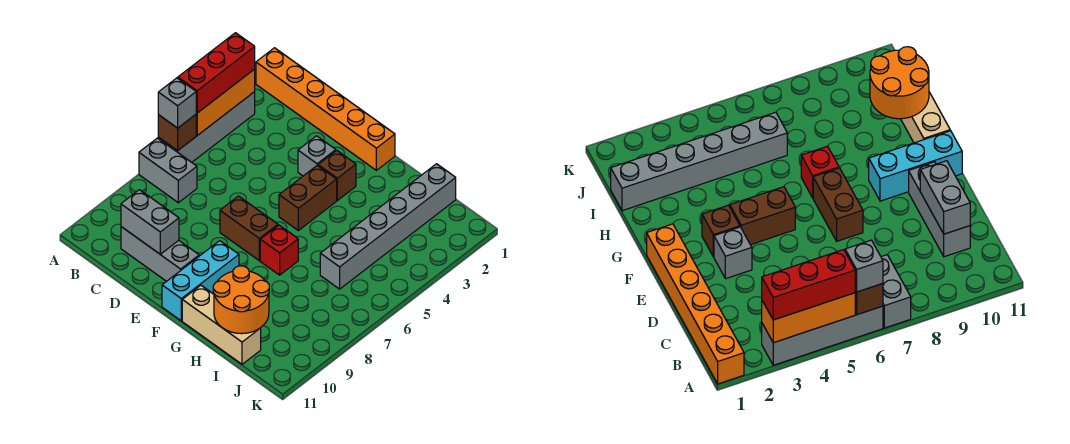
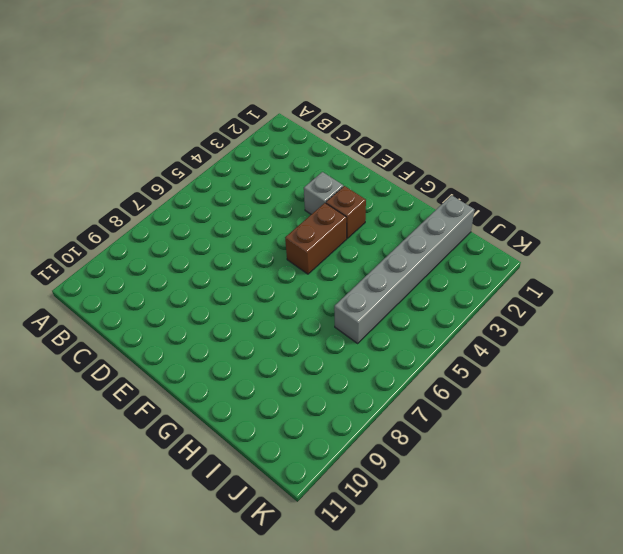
none -> orange brick A1:F1 level 1
none -> grey brick A3:A6 level 1
none -> grey brick A7:B7 level 1

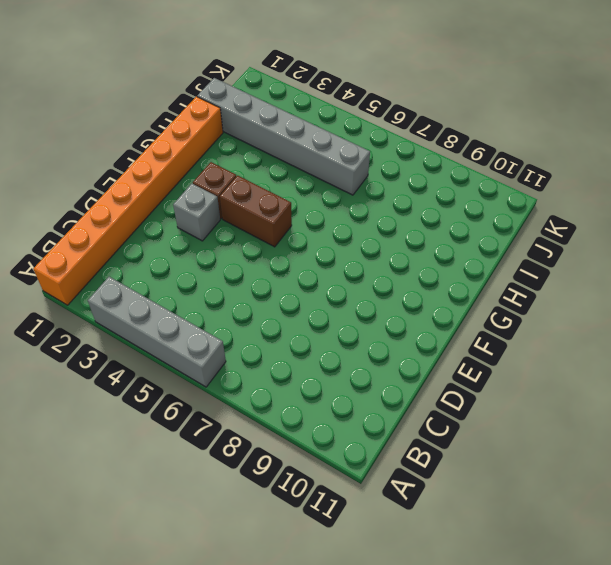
orange brick A1:H1 level 1 -> orange brick A1:F1 level 1
none -> grey brick A7:B7 level 1
none -> grey brick C10:E10 level 1
none -> brown brick E7:F7 level 1

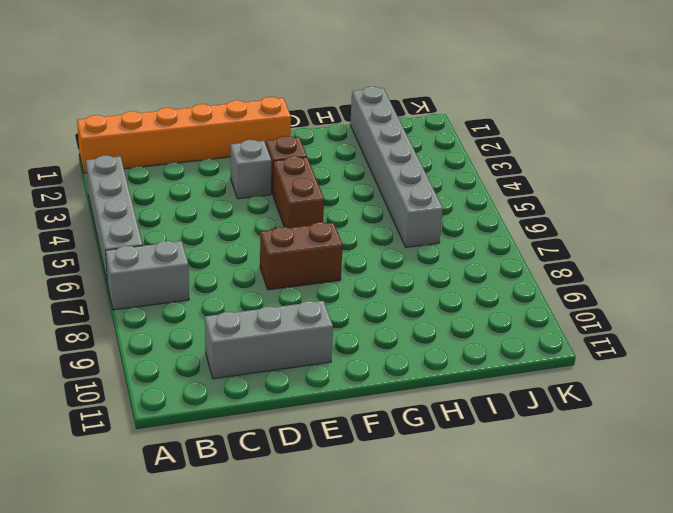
none -> cyan brick F9:F11 level 1
none -> red brick G7 level 1
none -> tan brick G11:I11 level 1

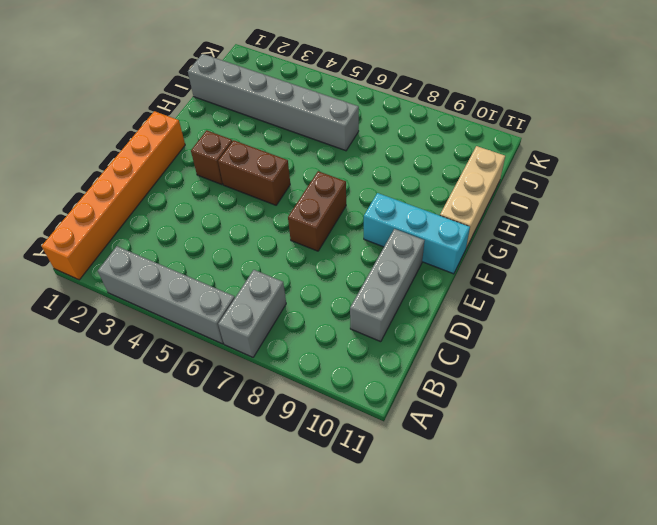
none -> grey brick E3 level 1
none -> red brick G7 level 1
none -> orange brick A3:A5 level 2

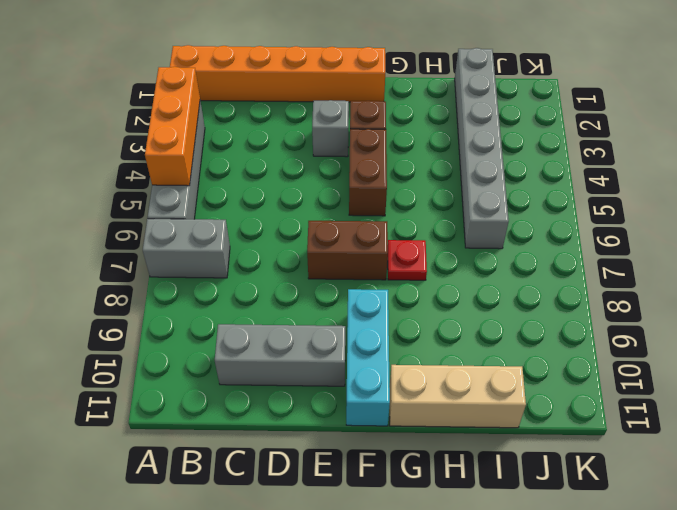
red plate G7 level 1 -> red brick G7 level 1
none -> brown brick A6 level 2
none -> grey brick C10:D10 level 2
none -> orange round brick H10:I11 level 2

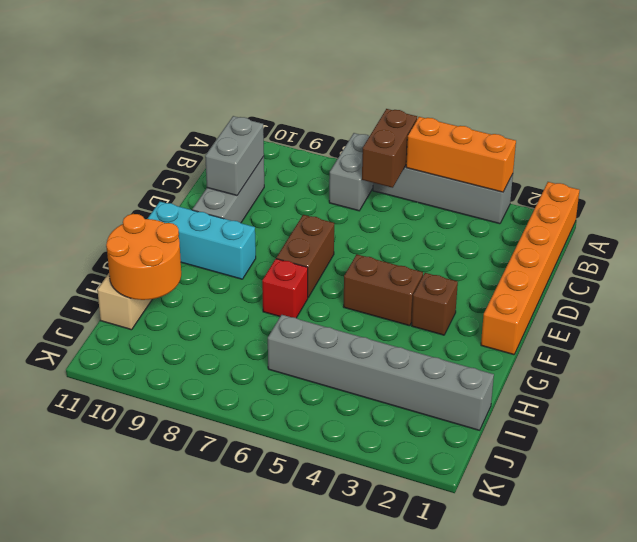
brown brick A6:B6 level 2 -> brown brick A6 level 2
none -> grey brick E3 level 1
none -> red brick A3:A5 level 3
none -> grey brick A6 level 3

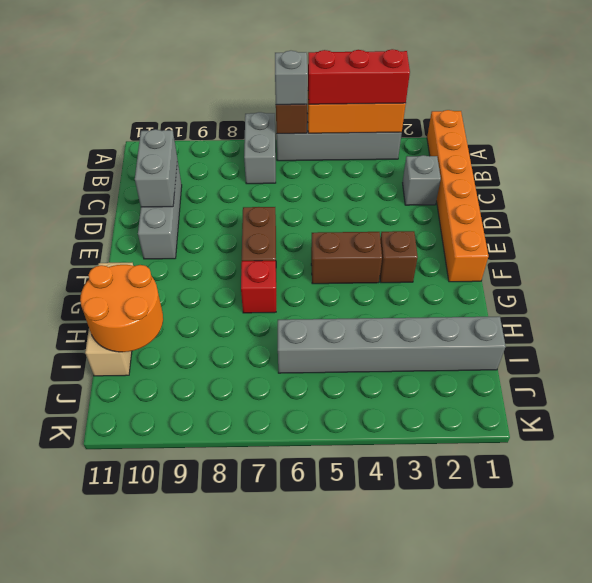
grey brick C2 level 1 -> grey brick E3 level 1
none -> cyan brick F9:F11 level 1

